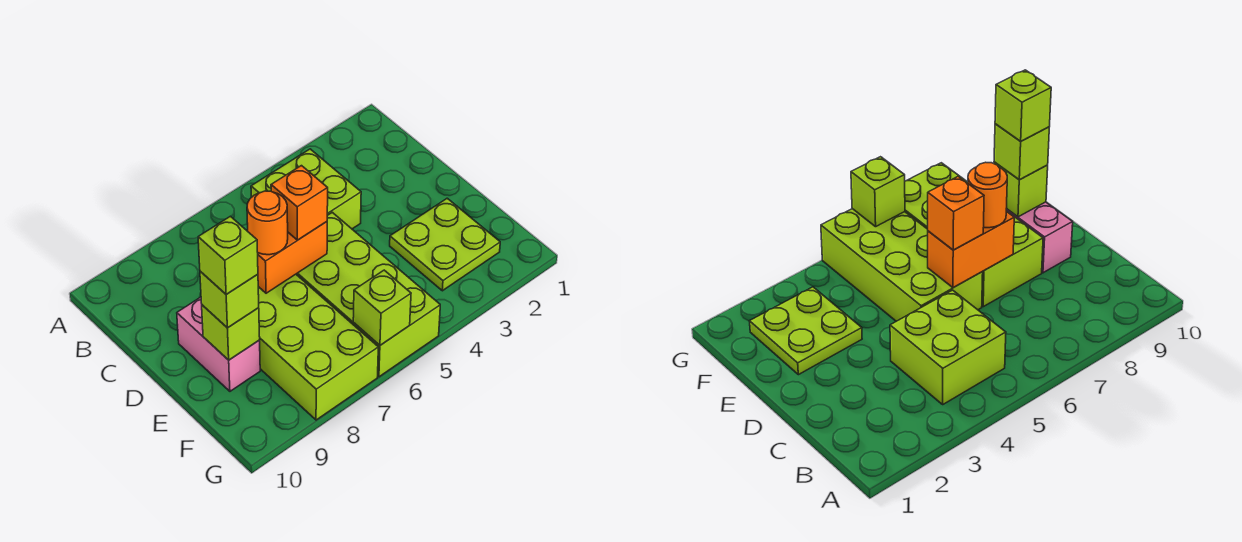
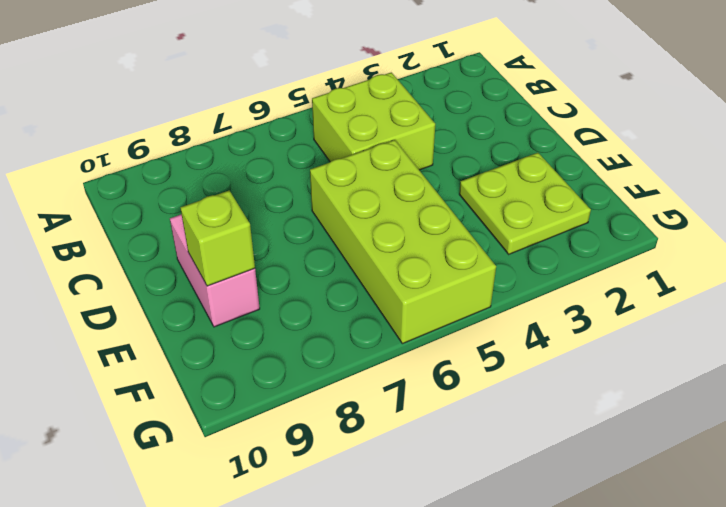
none -> lime brick D7:G8 level 1
none -> orange brick D6:D7 level 2
none -> lime brick G6 level 2

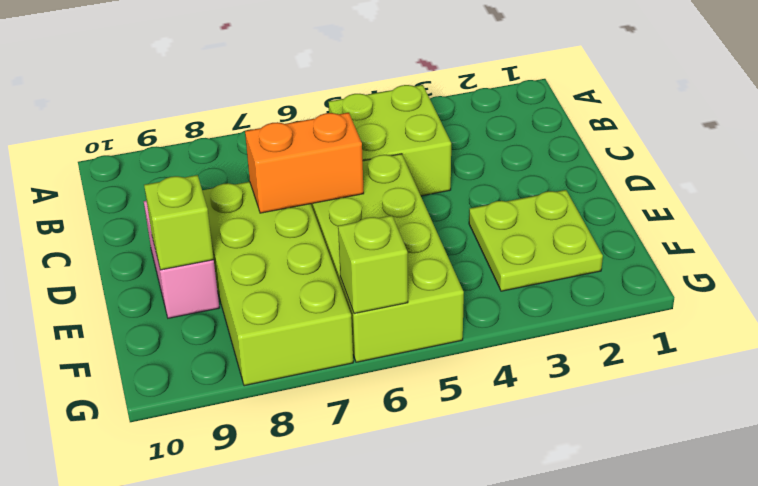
none -> orange brick D6 level 3
none -> orange round brick D7 level 3
none -> lime brick E9 level 3

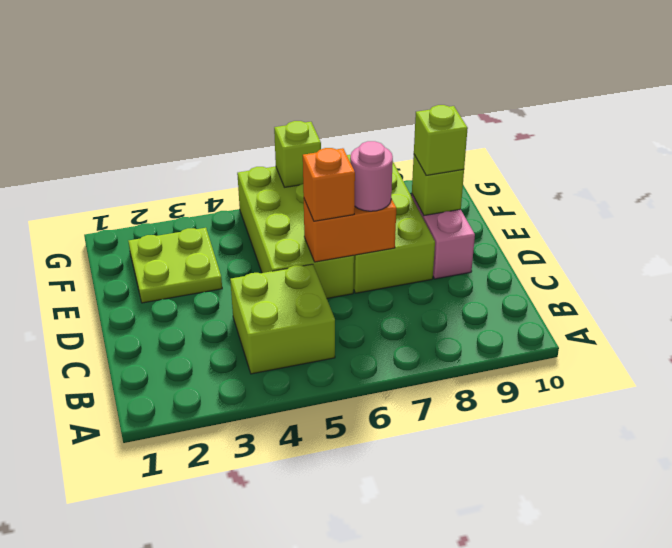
pink round brick D7 level 3 -> orange round brick D7 level 3
none -> lime brick E9 level 4

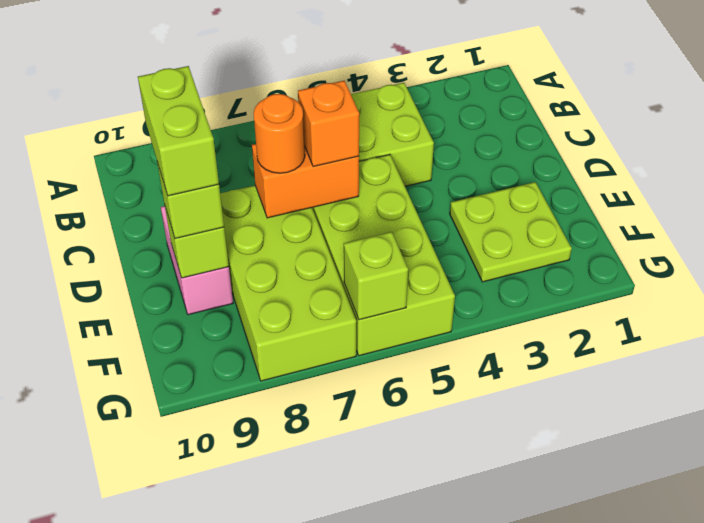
lime brick D9:E9 level 4 -> lime brick E9 level 4

